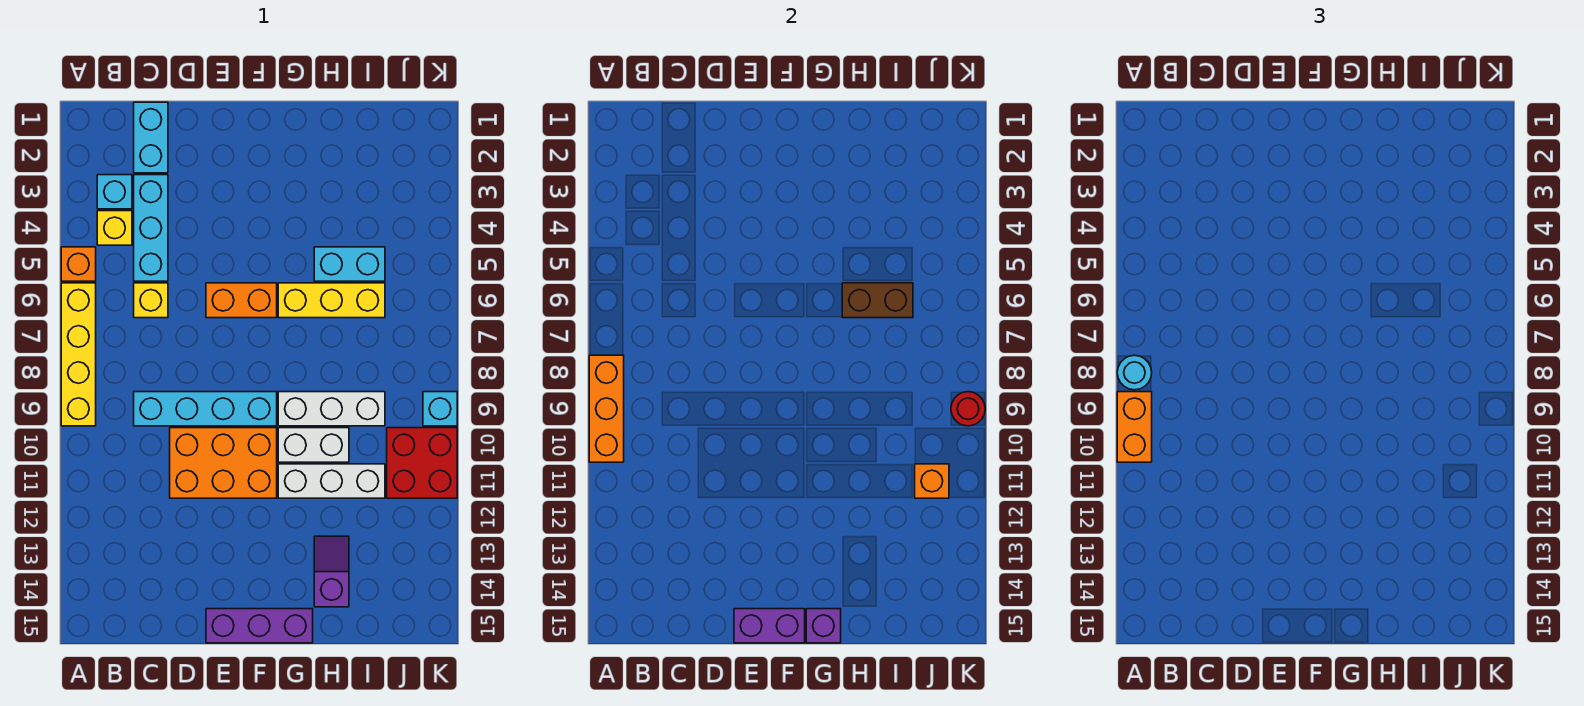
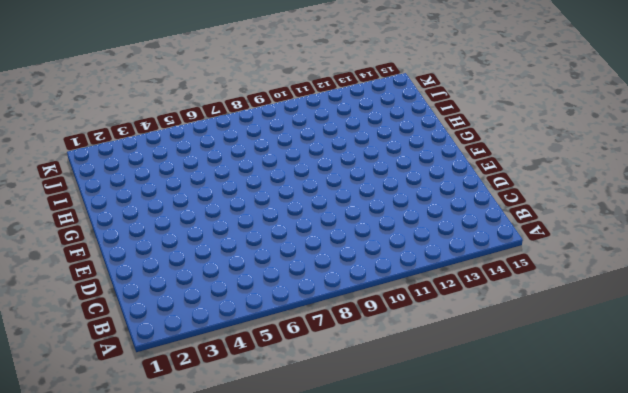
none -> orange brick A5 level 1
none -> yellow brick A6:A9 level 1
none -> cyan brick B3 level 1

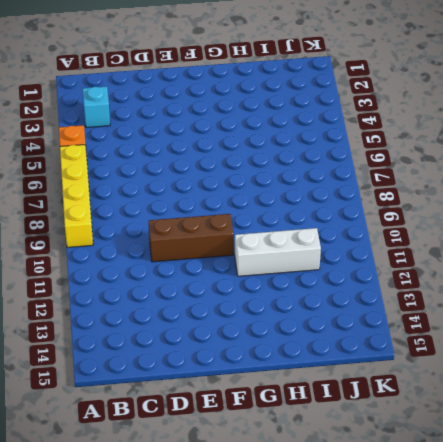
brown brick D10:F10 level 1 -> orange brick D10:F11 level 1
none -> yellow brick B4 level 1
none -> cyan brick C1:C2 level 1
none -> cyan brick C3:C5 level 1

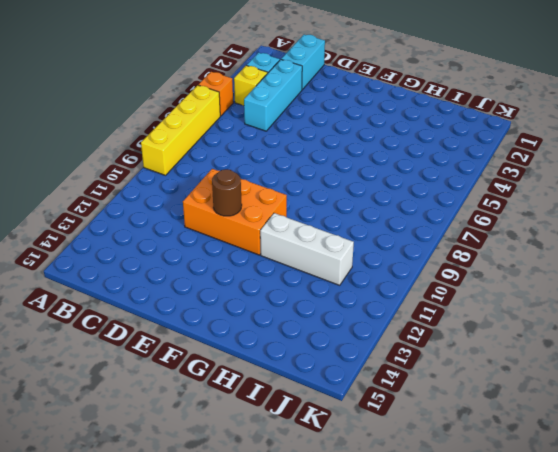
brown round brick E11 level 2 -> none
none -> yellow brick C6 level 1
none -> cyan brick C9:F9 level 1
none -> orange brick E6:F6 level 1

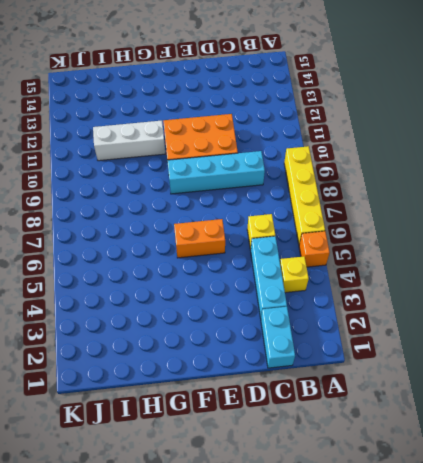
none -> cyan brick B3 level 1
none -> purple brick E15:G15 level 1
none -> yellow brick G6:I6 level 1

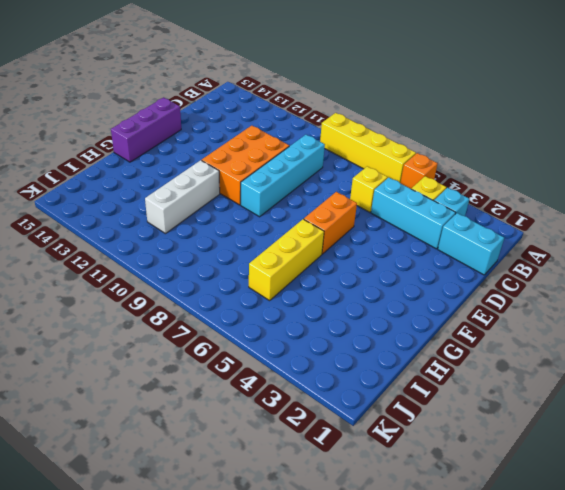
none -> white brick G9:I9 level 1
none -> white brick G10:H10 level 1
none -> cyan brick H5:I5 level 1

